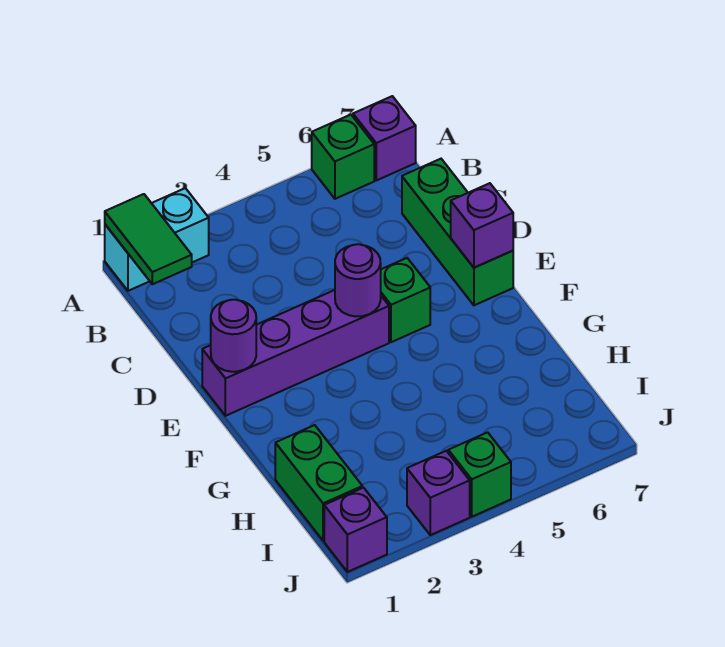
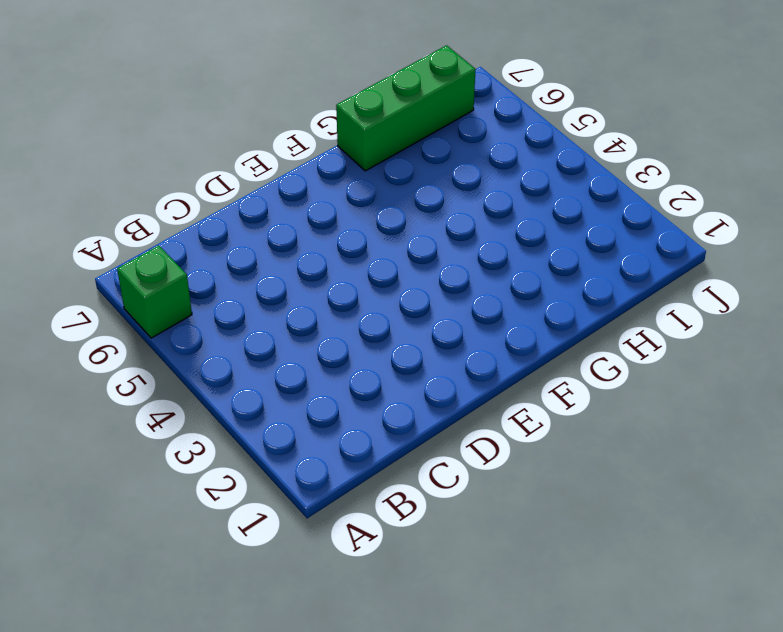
green brick G7:I7 level 1 -> green brick C7:E7 level 1
none -> cyan brick A1:A2 level 1
none -> purple brick A7 level 1
none -> purple brick E1:E4 level 1

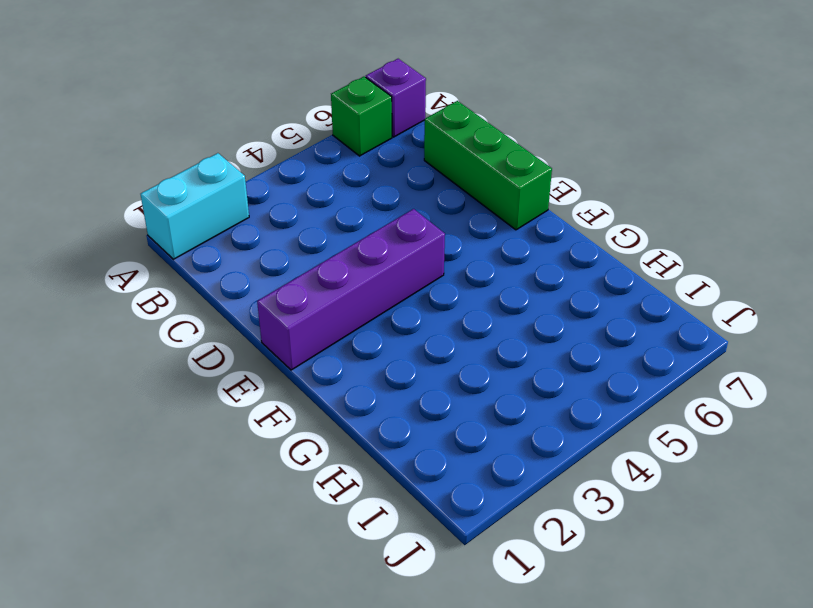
none -> green brick E5 level 1
none -> green brick H1:I1 level 1
none -> purple brick J1 level 1

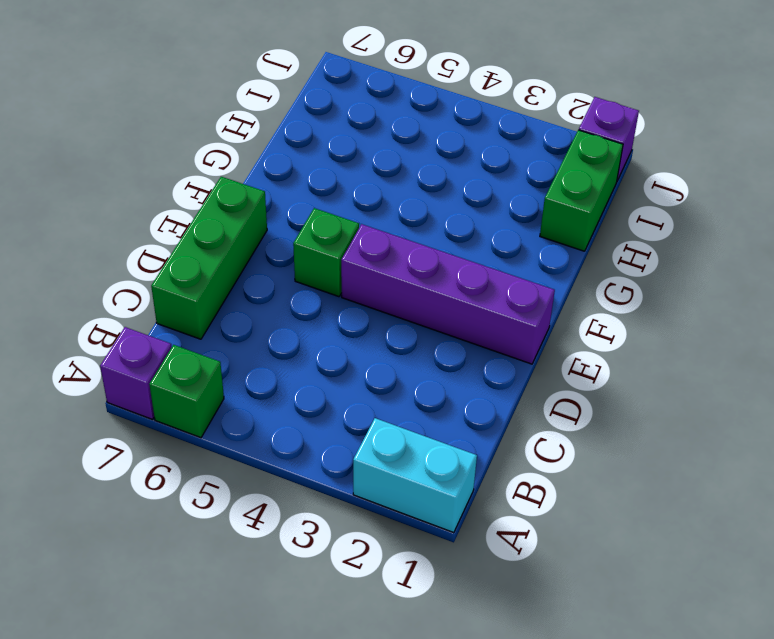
none -> purple brick J3 level 1
none -> green brick J4 level 1
none -> green tile A1:B1 level 2

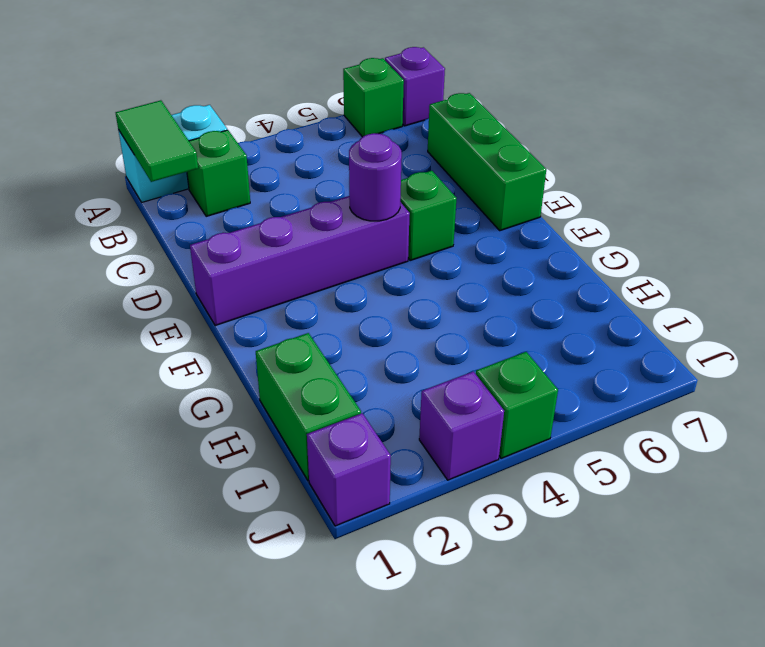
green brick B2 level 1 -> none
none -> purple round brick E1 level 2
none -> purple brick E7 level 2

